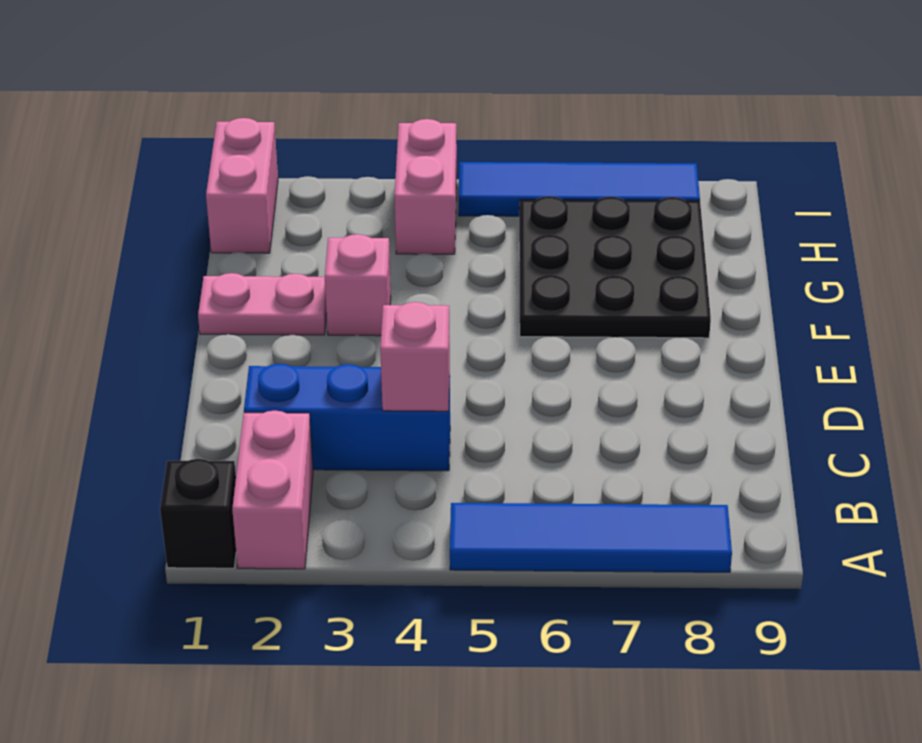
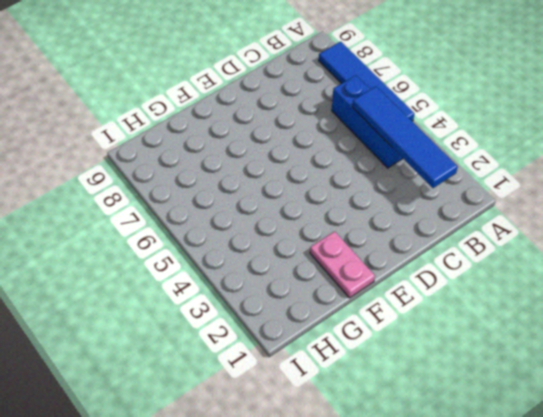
blue tile B2:B5 level 2 -> blue tile I5:I8 level 1
blue brick B4:B6 level 1 -> blue brick C2:C4 level 1
none -> black brick A1 level 1
none -> pink brick A2:B2 level 1

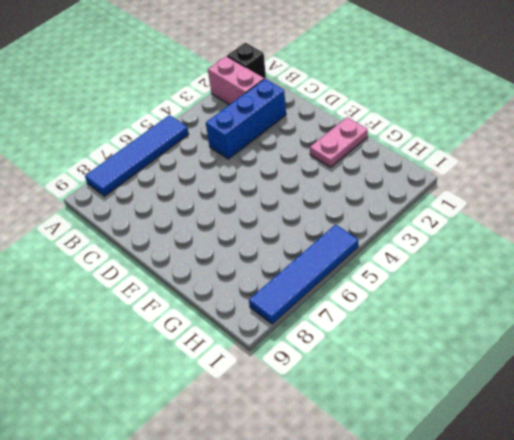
none -> pink brick F3 level 1
none -> black plate F6:H8 level 1

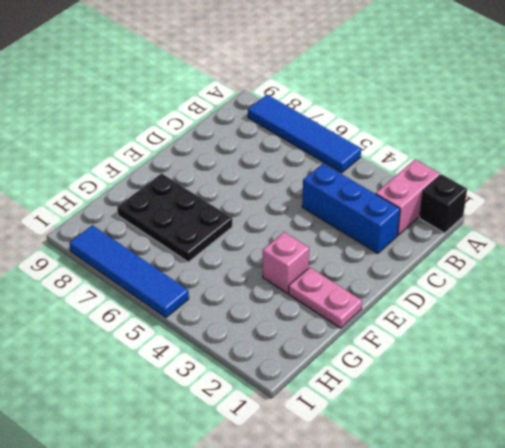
black plate F6:G8 level 1 -> black plate F6:H8 level 1
none -> pink brick H1:I1 level 1
none -> pink brick H4:I4 level 1

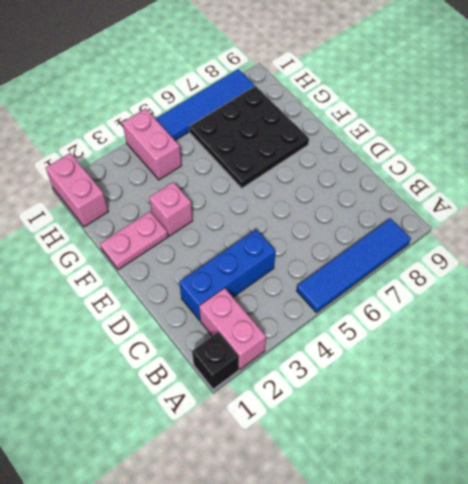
none -> pink brick C4 level 2

